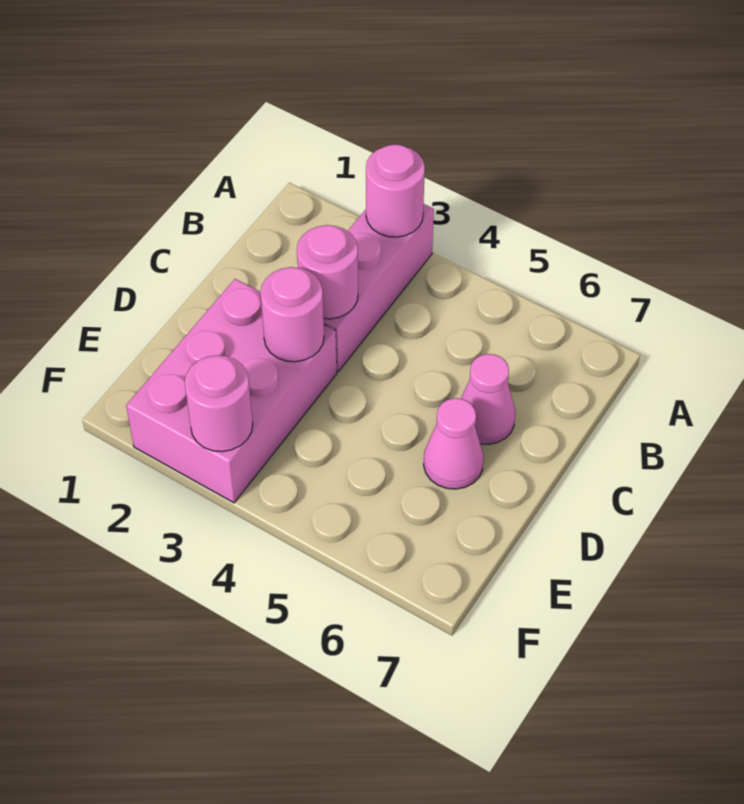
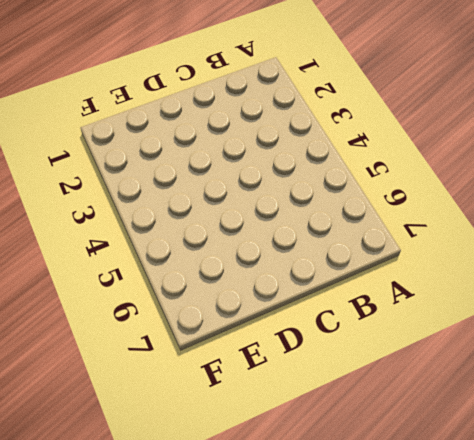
none -> pink brick A3:C3 level 1
none -> pink cone C6 level 1

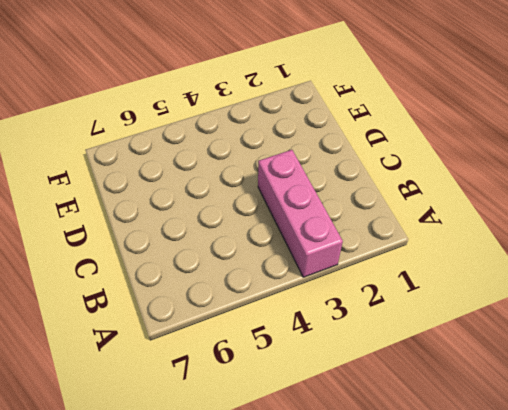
none -> pink cone C6 level 1
none -> pink brick D2:F3 level 1

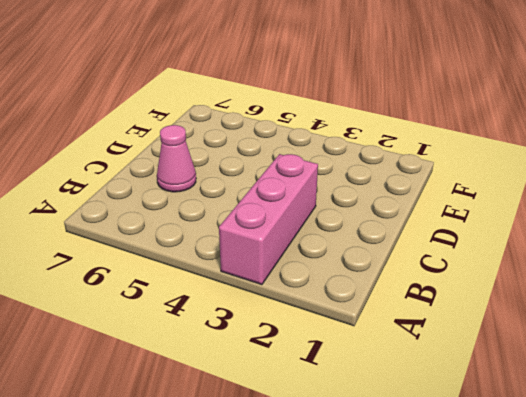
none -> pink brick D2:F3 level 1
none -> pink cone D6 level 1

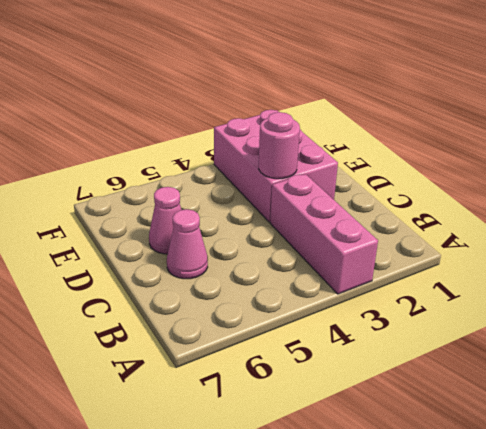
none -> pink round brick A3 level 2
none -> pink round brick C3 level 2

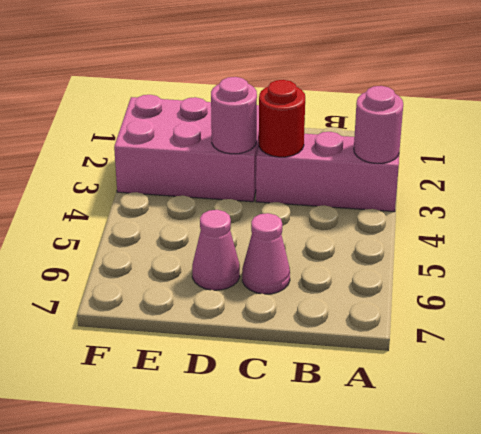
red round brick C3 level 2 -> pink round brick C3 level 2
none -> pink round brick F3 level 2

